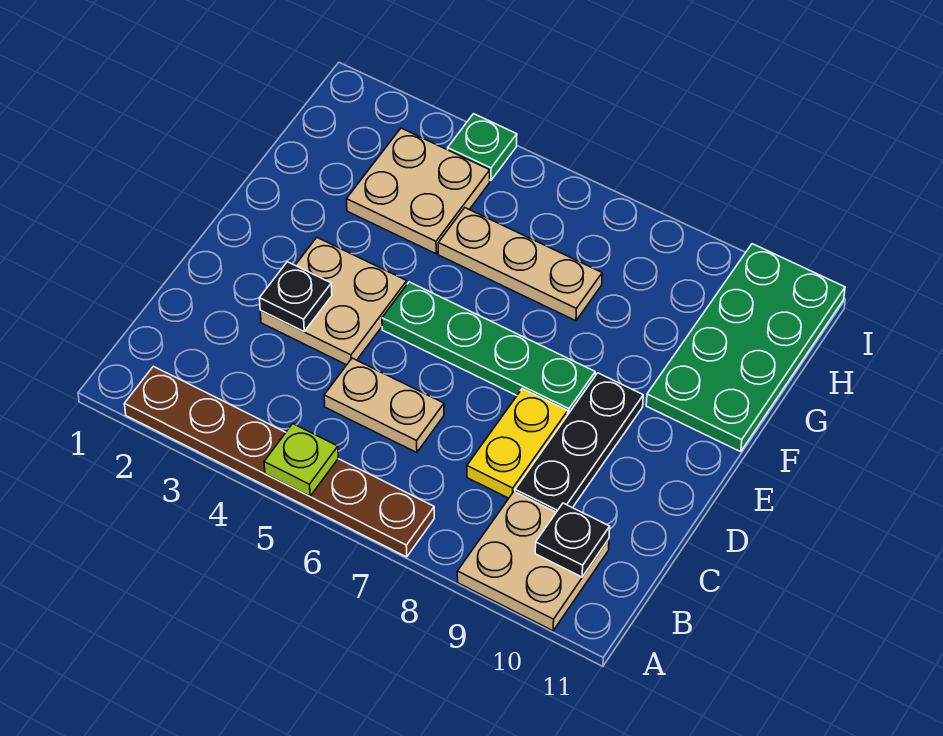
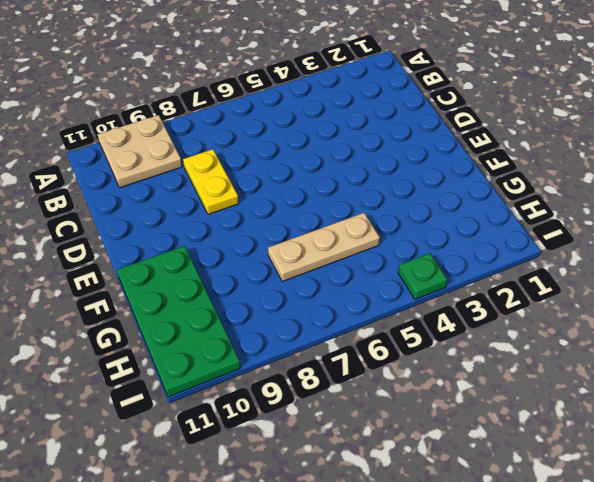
none -> brown plate A2:A7 level 1
none -> tan plate C5:C6 level 1
none -> black plate C9:E9 level 1

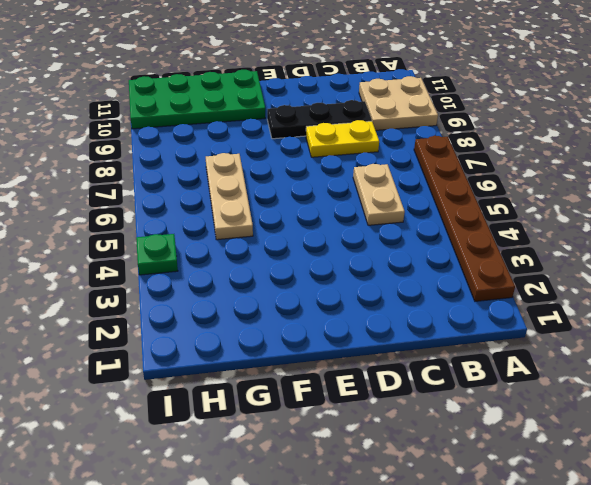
none -> tan plate D3:E4 level 1
none -> green plate E5:E8 level 1
none -> tan plate G3:H4 level 1

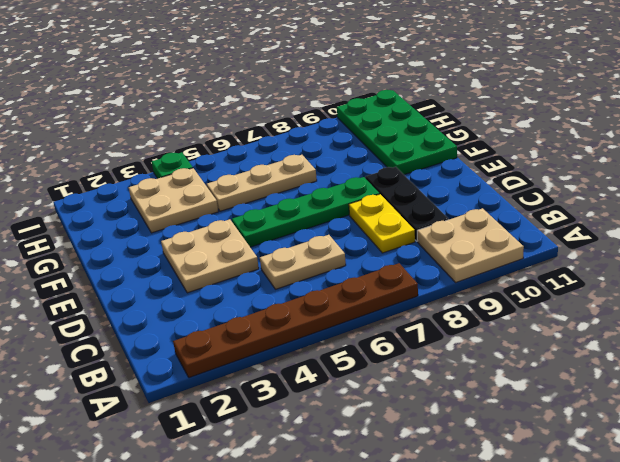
none -> lime plate A5 level 2
none -> black plate B10 level 2
none -> black plate D3 level 2

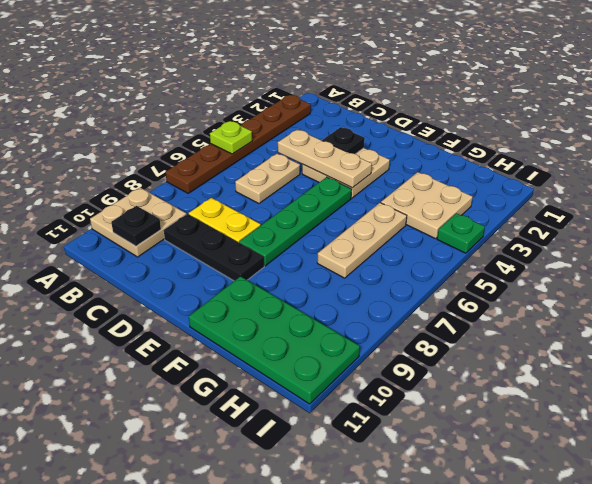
tan plate C4:E4 level 2 -> none

